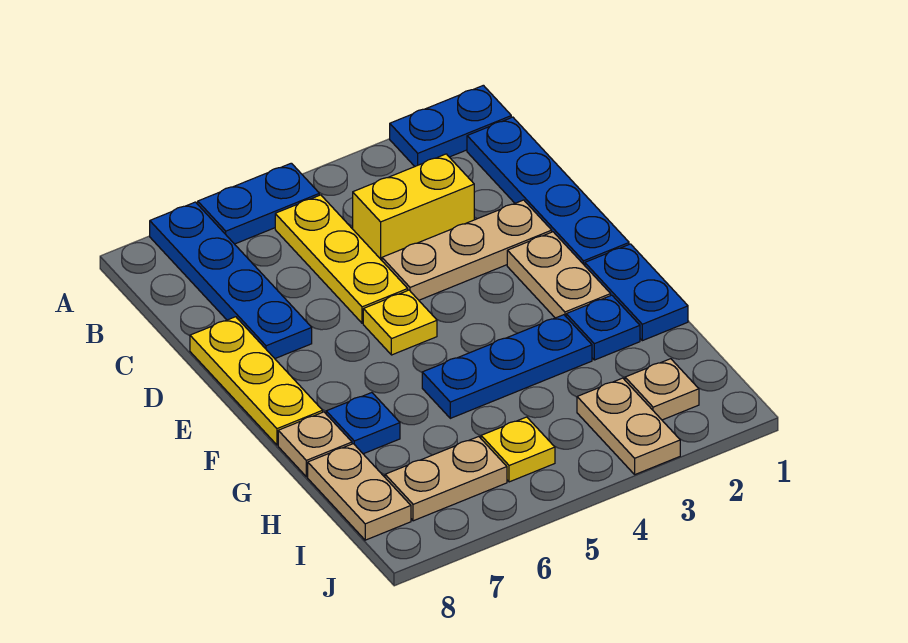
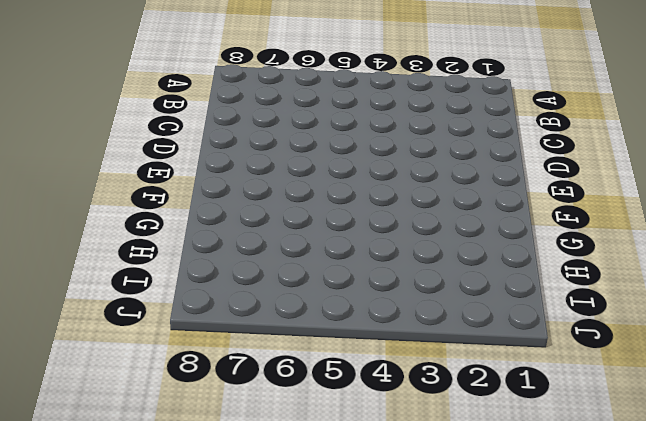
none -> blue plate A1:A2 level 1
none -> blue plate A5:A6 level 1
none -> blue plate A7:D7 level 1

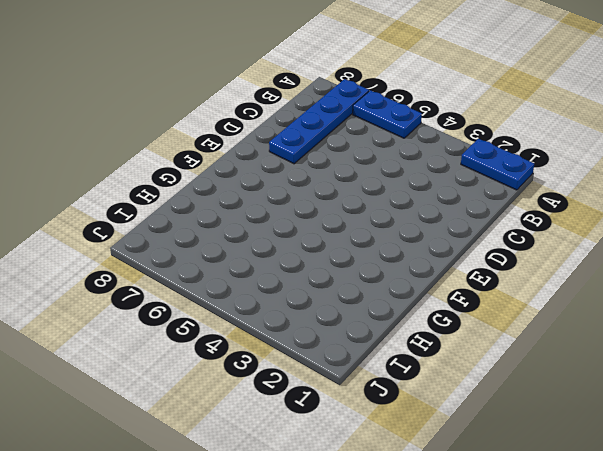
none -> blue plate B1:E1 level 1
none -> yellow plate B5:D5 level 1
none -> yellow brick C3:C4 level 1

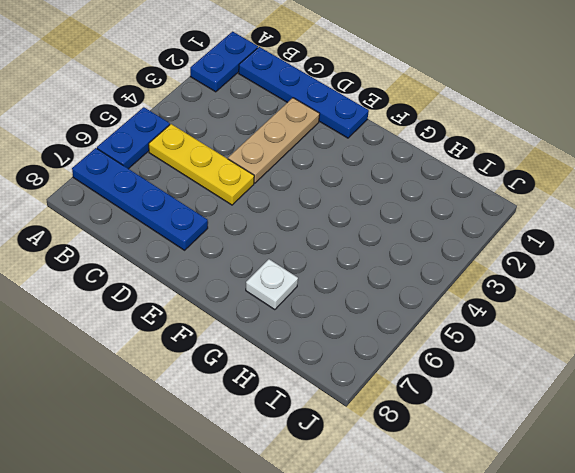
white plate G7 level 1 -> blue plate G7 level 1
none -> yellow brick C3:C4 level 1
none -> yellow plate D8:F8 level 1
none -> tan plate E2:F2 level 1

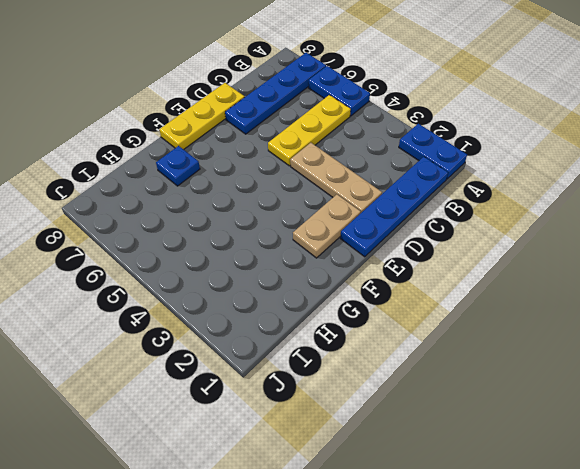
none -> yellow brick C3:C4 level 1
none -> yellow plate E5 level 1
none -> blue plate F1:G1 level 1

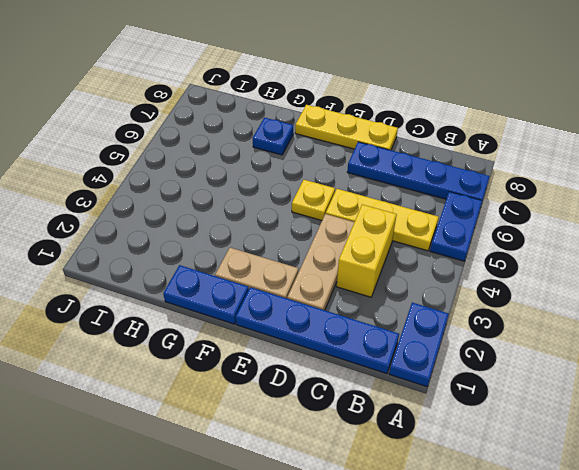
none -> blue plate G2 level 1
none -> blue plate G3:G5 level 1
none -> tan plate G8 level 1

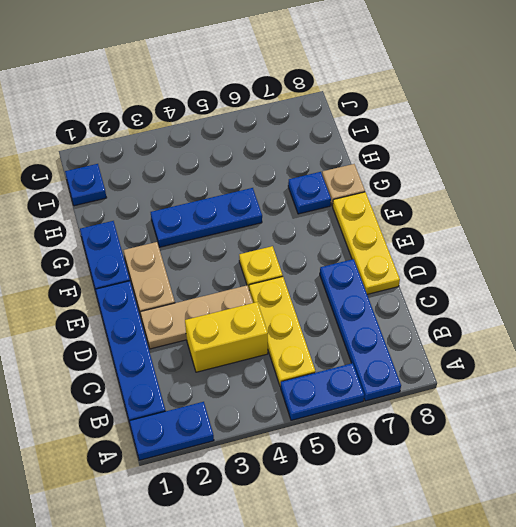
blue plate I1 level 1 -> blue plate G2 level 1
none -> tan plate H8:I8 level 1
none -> tan plate I2 level 1
none -> tan plate I3:J3 level 1

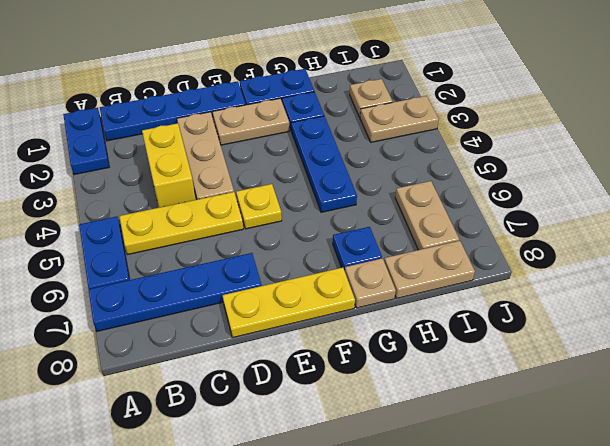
none -> yellow plate I5 level 1

